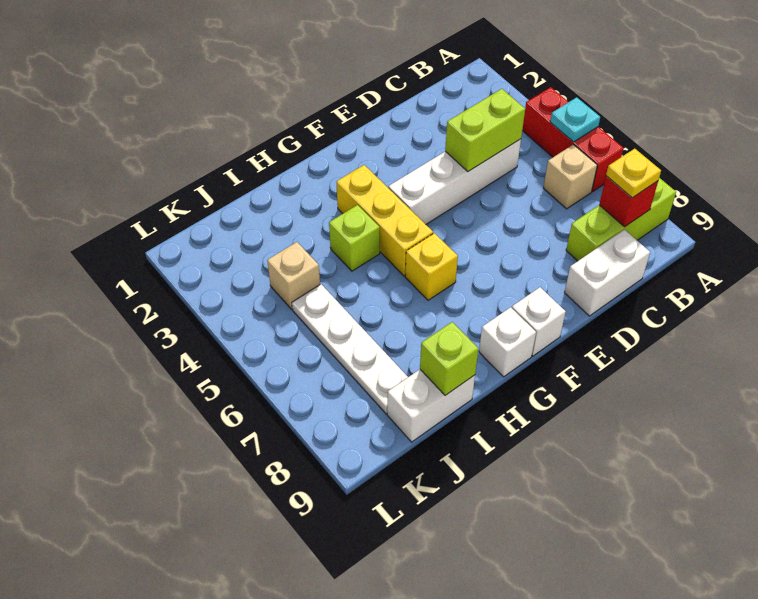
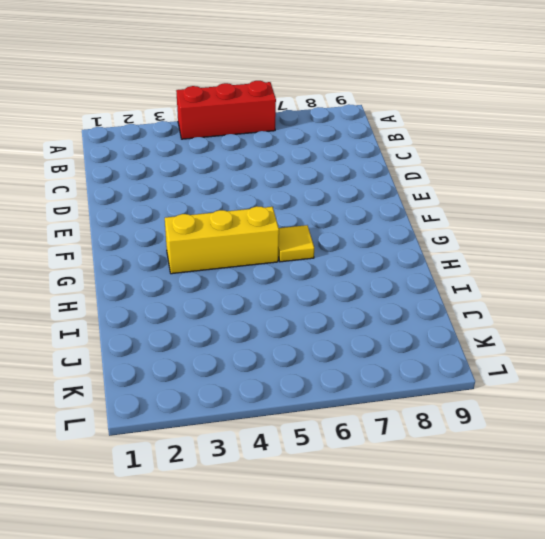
yellow tile G6 level 1 -> yellow brick G6 level 1
none -> lime brick A8:C8 level 1
none -> tan brick B6 level 1
none -> white brick C4:F4 level 1

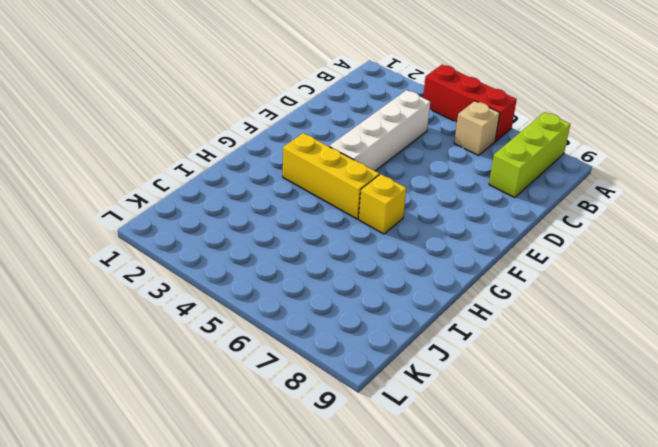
none -> white brick C9:D9 level 1
none -> white brick F9 level 1
none -> white brick G9 level 1

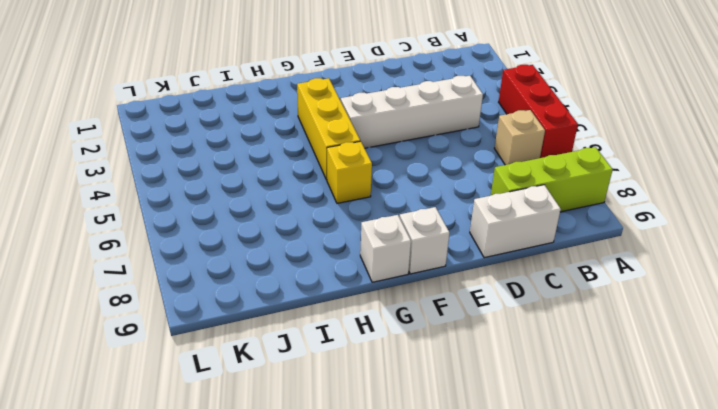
none -> lime brick H4 level 1
none -> white brick I9:J9 level 1
none -> tan brick J4 level 1

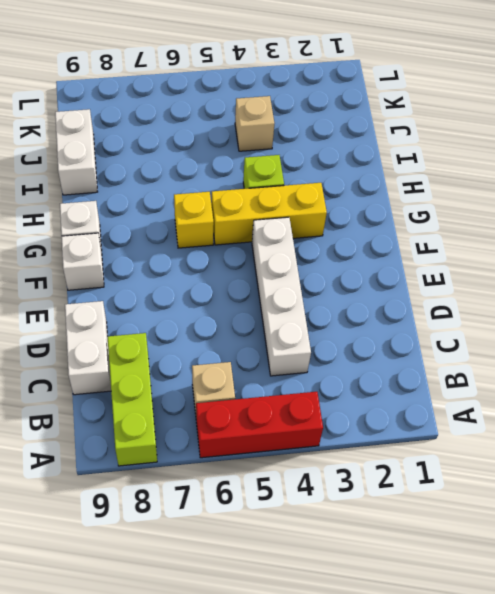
none -> white plate J5:J8 level 1
none -> cyan plate A5 level 2
none -> red brick B8 level 2

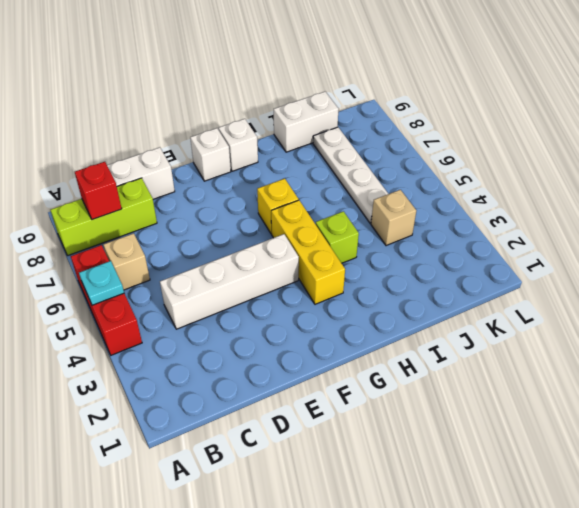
none -> lime brick C4:D4 level 2
none -> lime brick I9 level 2
none -> yellow plate B8 level 3

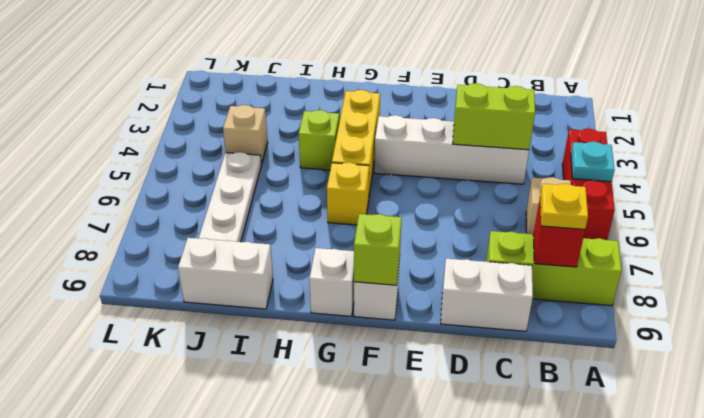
lime brick F9 level 2 -> lime brick I9 level 2

